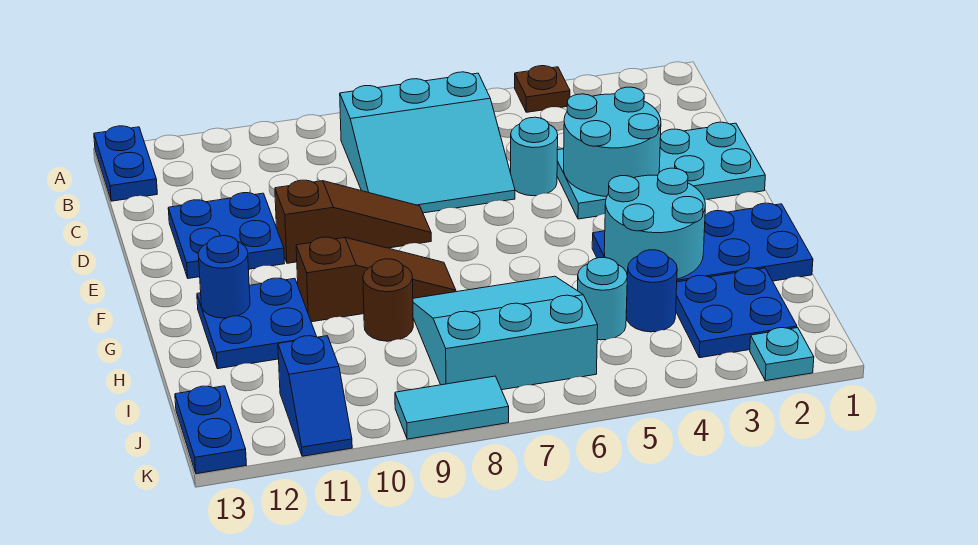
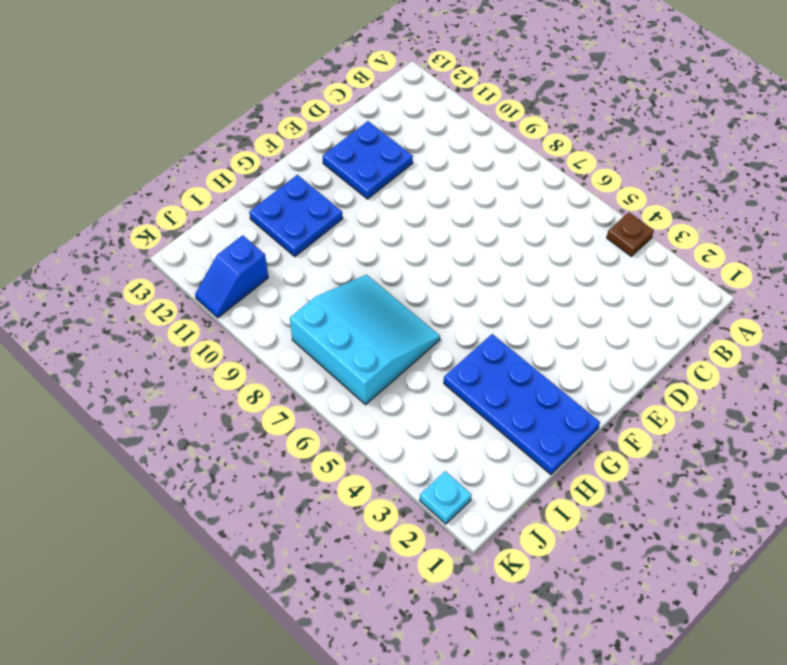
none -> blue plate A13:B13 level 1
none -> cyan slope B6:D8 level 1 top B
none -> cyan plate D1:E4 level 1

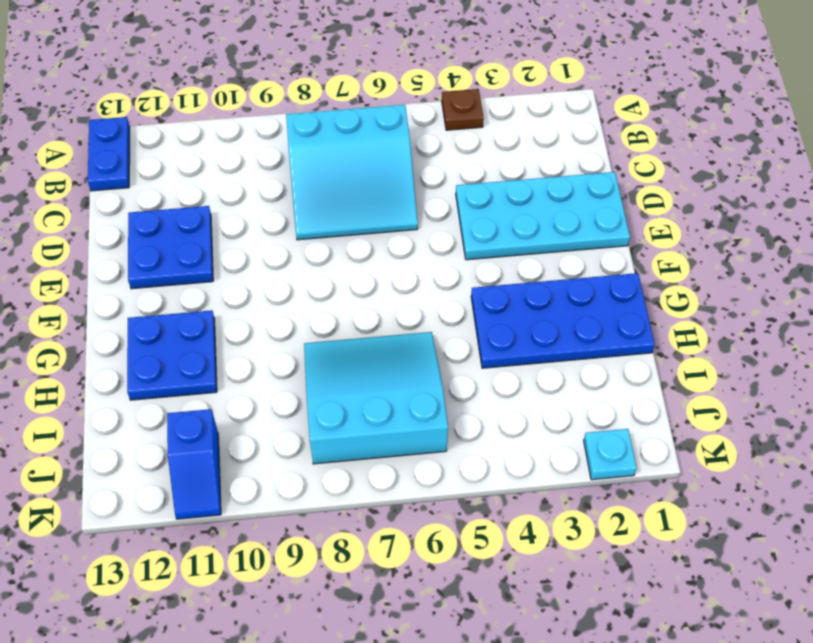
none -> cyan round brick D5 level 1
none -> brown slope E8:E10 level 1 top 10
none -> brown slope G8:G10 level 1 top 10

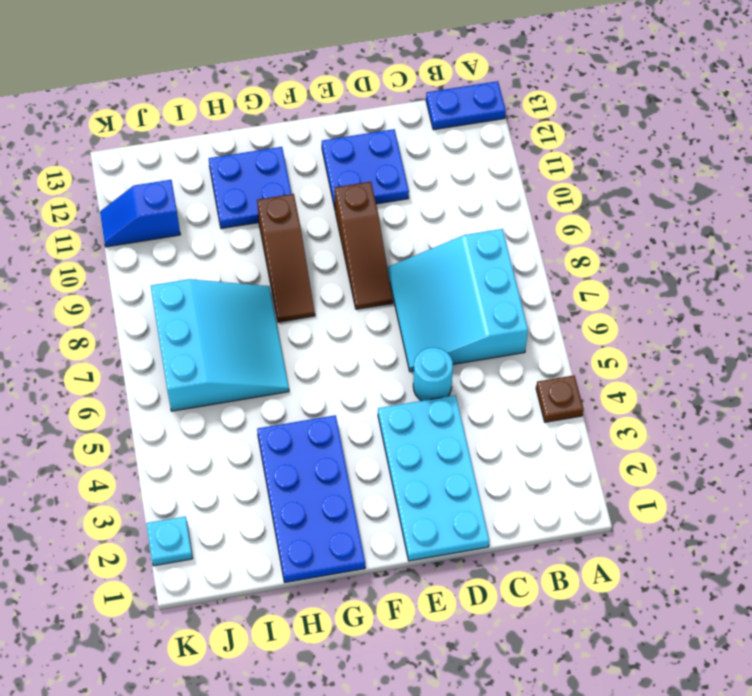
none -> brown round brick H9 level 1
none -> blue plate I2:J3 level 1
none -> blue round brick I4 level 1

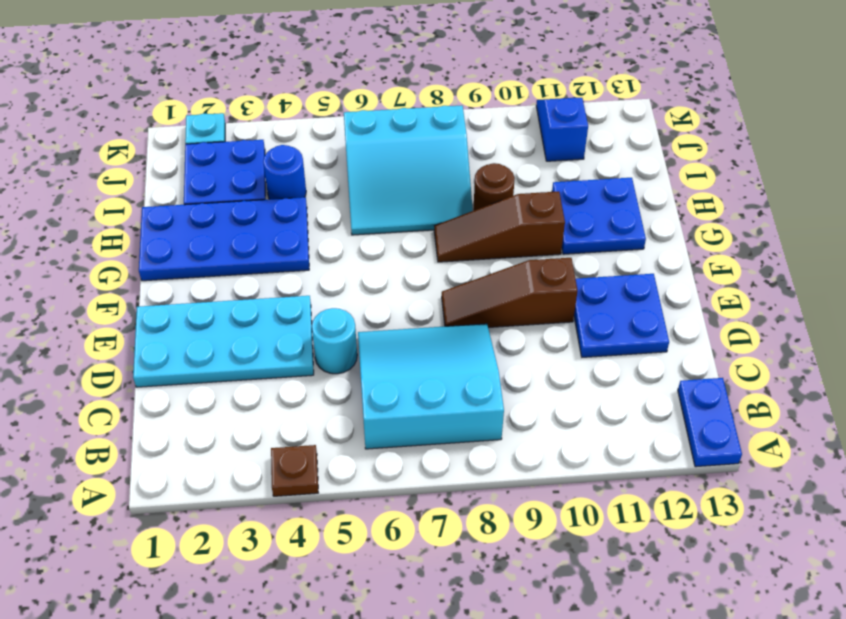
none -> cyan round brick I5 level 1
none -> blue plate J13:K13 level 1
none -> cyan tile K8:K9 level 1

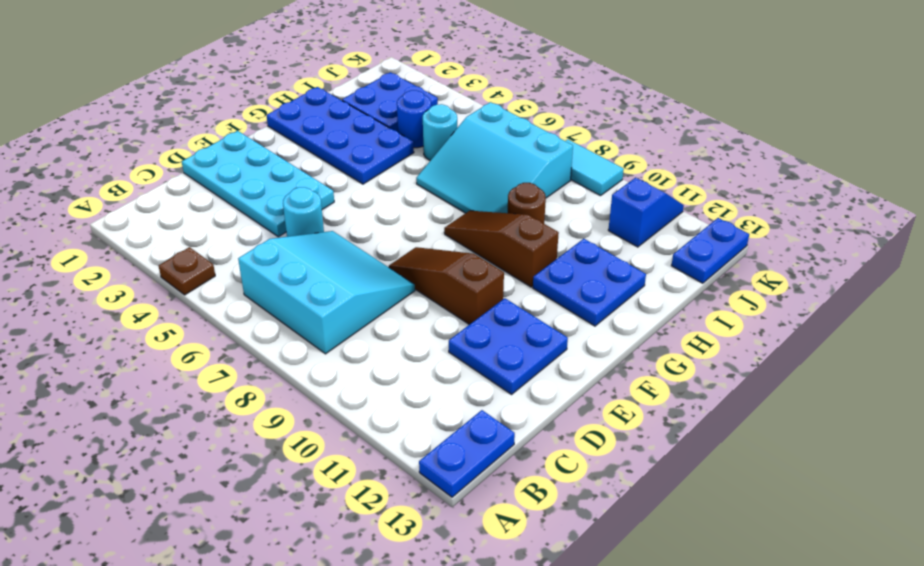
none -> cyan plate K2 level 1
none -> cyan round brick D3:E4 level 2
none -> cyan round brick G3:H4 level 2

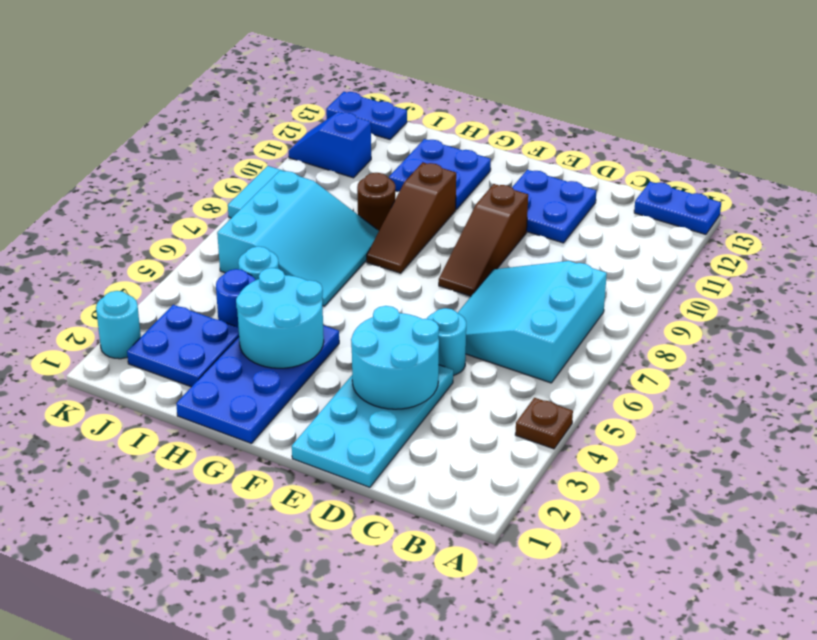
cyan round brick K2 level 1 -> cyan plate K2 level 1
none -> blue round brick G12 level 2

